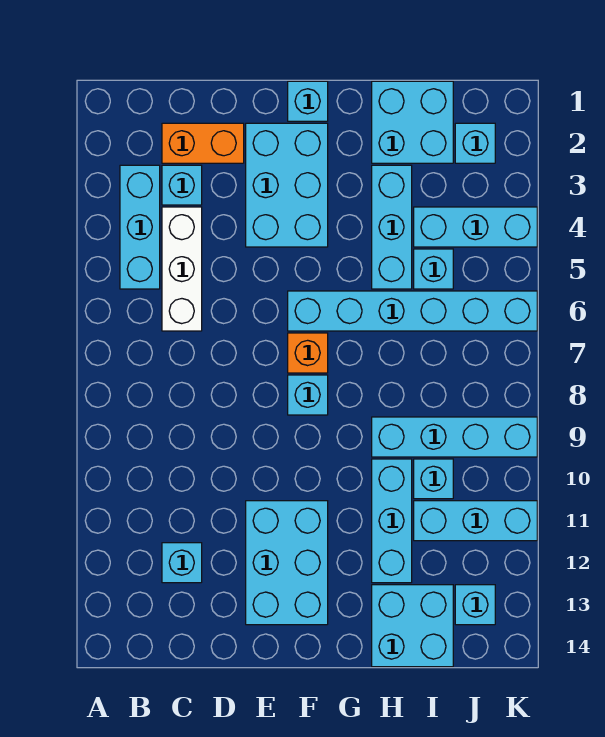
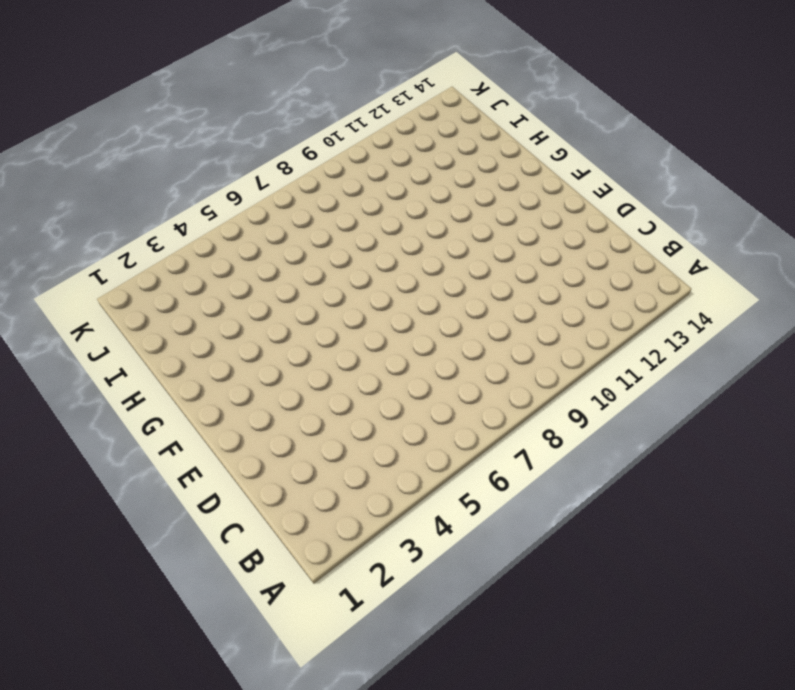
none -> cyan brick B3:B5 level 1
none -> orange brick C2:D2 level 1
none -> cyan brick C3 level 1

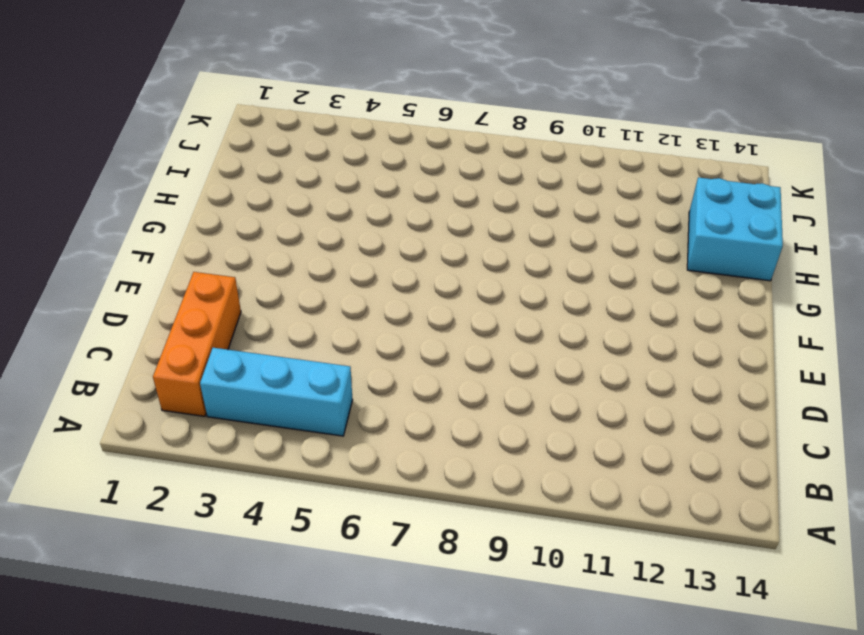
orange brick B2:D2 level 1 -> orange brick C2:D2 level 1
none -> cyan brick C3 level 1
none -> white brick C4:C6 level 1
none -> cyan brick C12 level 1

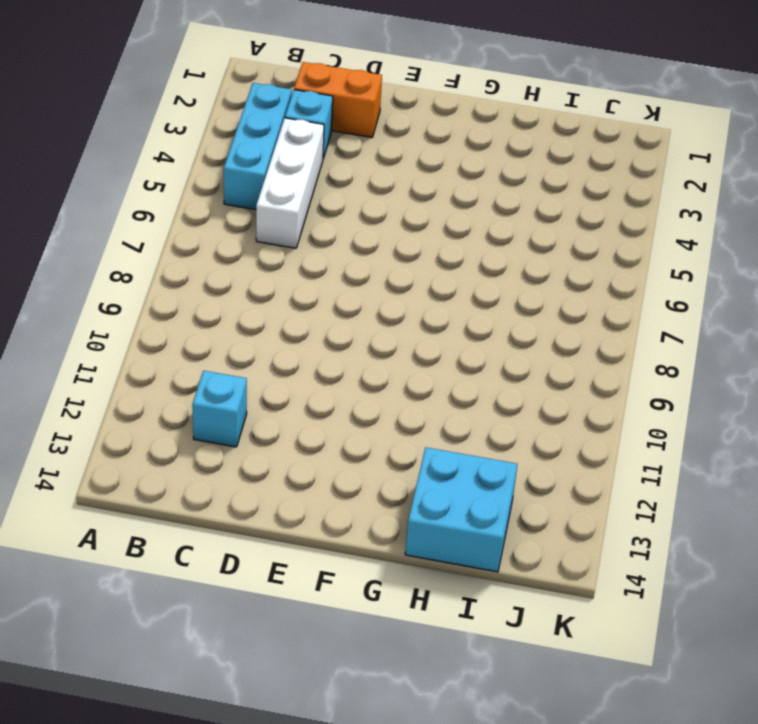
none -> cyan brick E2:F4 level 1
none -> cyan brick E11:F13 level 1
none -> cyan brick F1 level 1

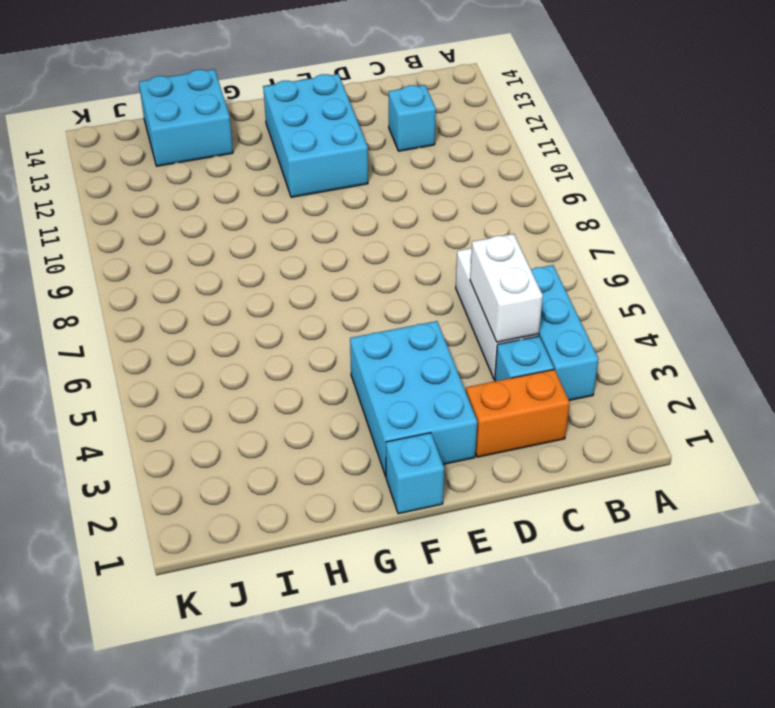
white brick C4:C5 level 2 -> none
none -> cyan brick F6:K6 level 1
none -> orange brick F7 level 1
none -> cyan brick F8 level 1

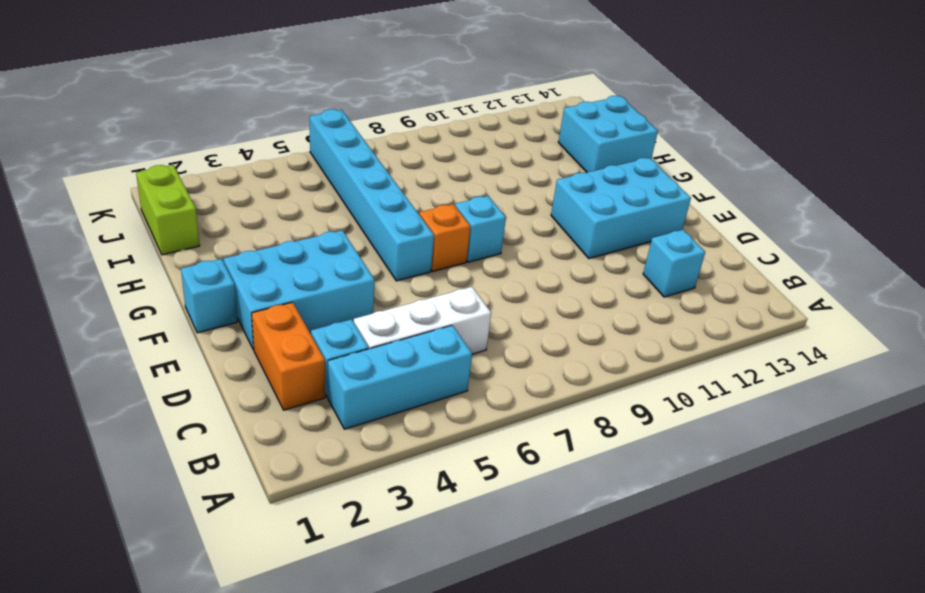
lime brick I1:J1 level 1 -> cyan brick H1:I2 level 1
none -> cyan brick H3:H5 level 1
none -> cyan brick H9:K9 level 1
none -> cyan brick H10:H12 level 1

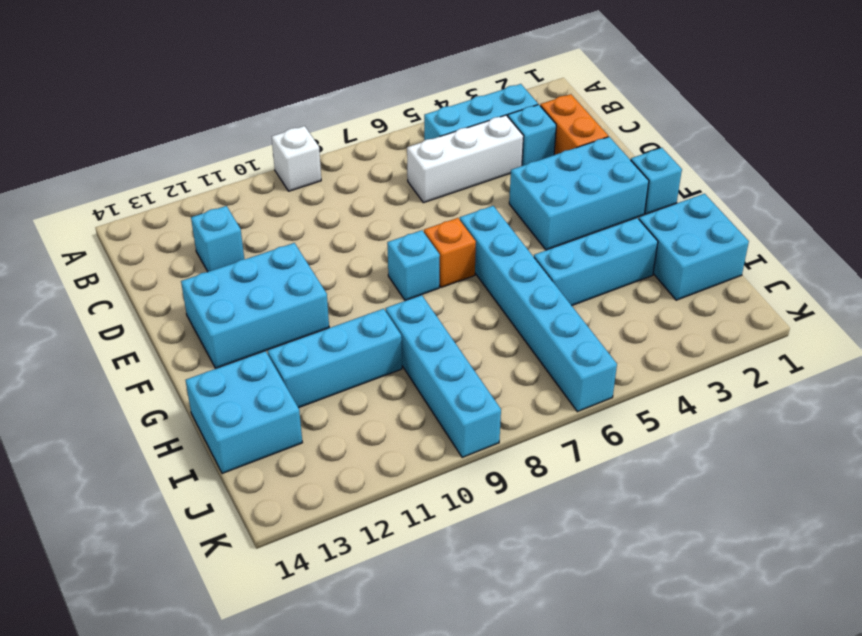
white brick A9 level 1 -> none
none -> cyan brick I4:K4 level 1
none -> cyan brick I5 level 1
none -> cyan brick I10 level 1

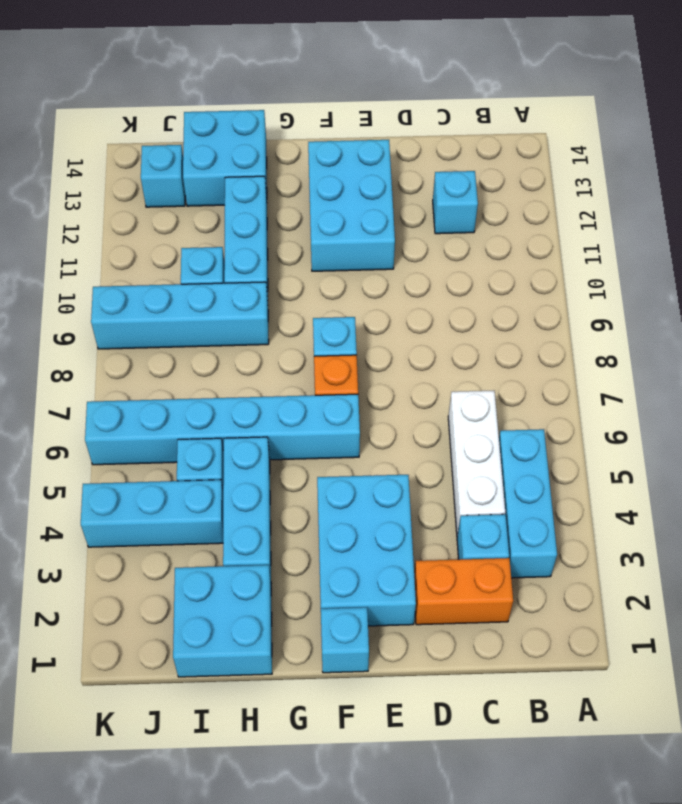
none -> cyan brick I11:K11 level 1
none -> cyan brick J2 level 1

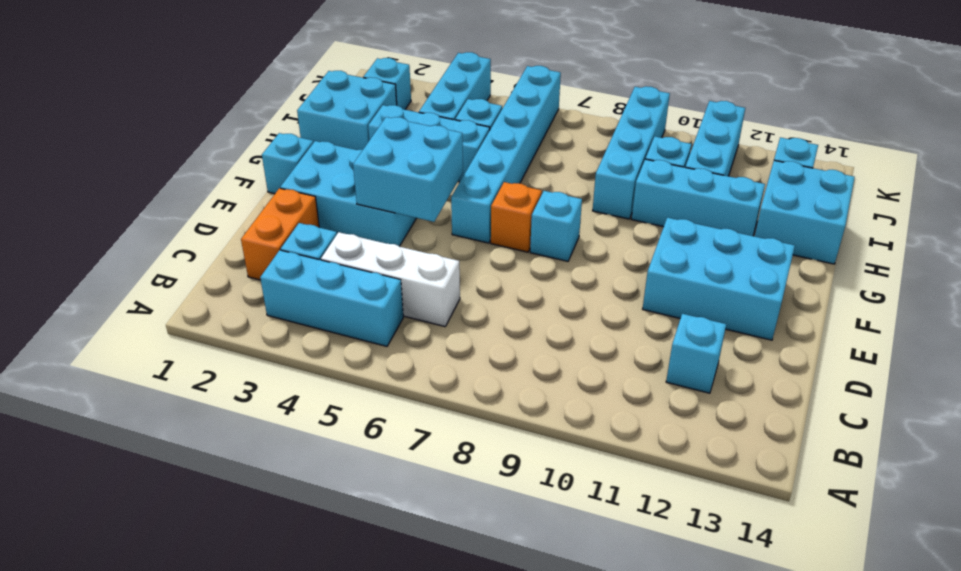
cyan brick E4:F5 level 2 -> none

